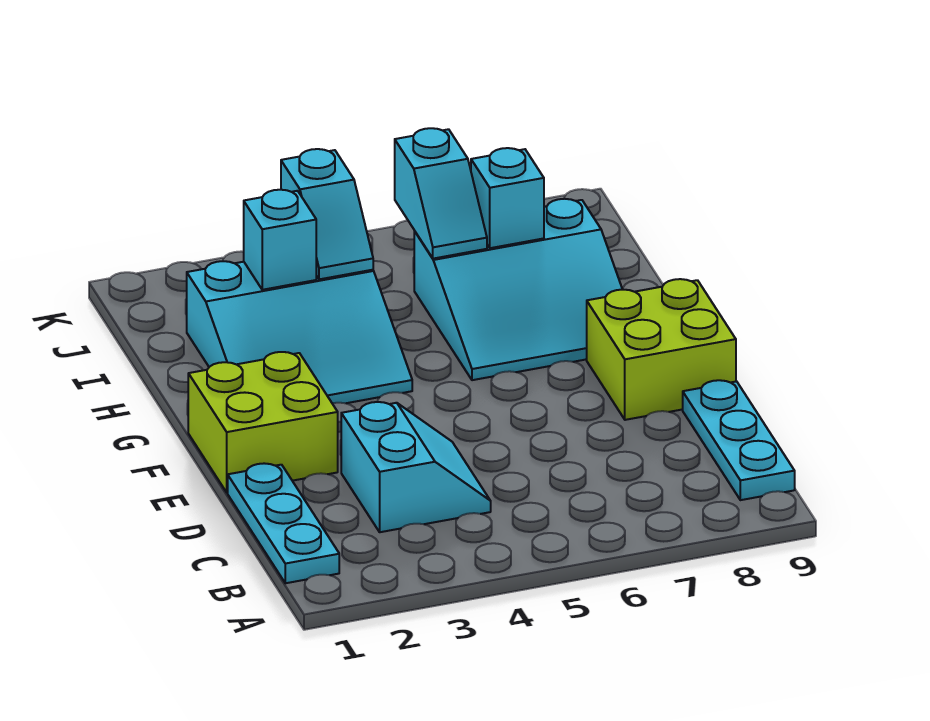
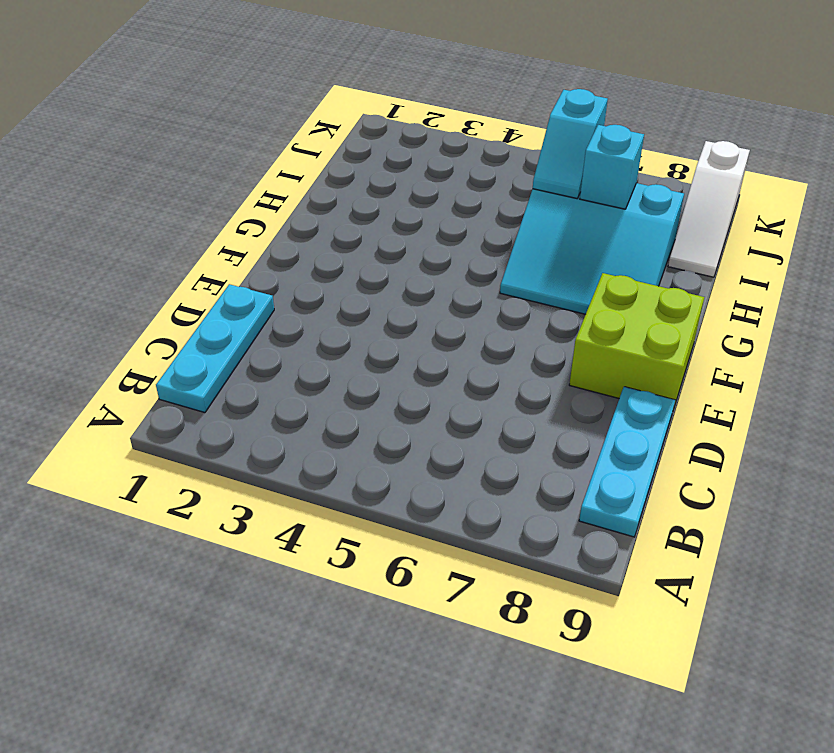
white slope I9:K9 level 1 top K -> none
none -> cyan slope C3:D4 level 1 top 3
none -> lime brick E1:F2 level 1

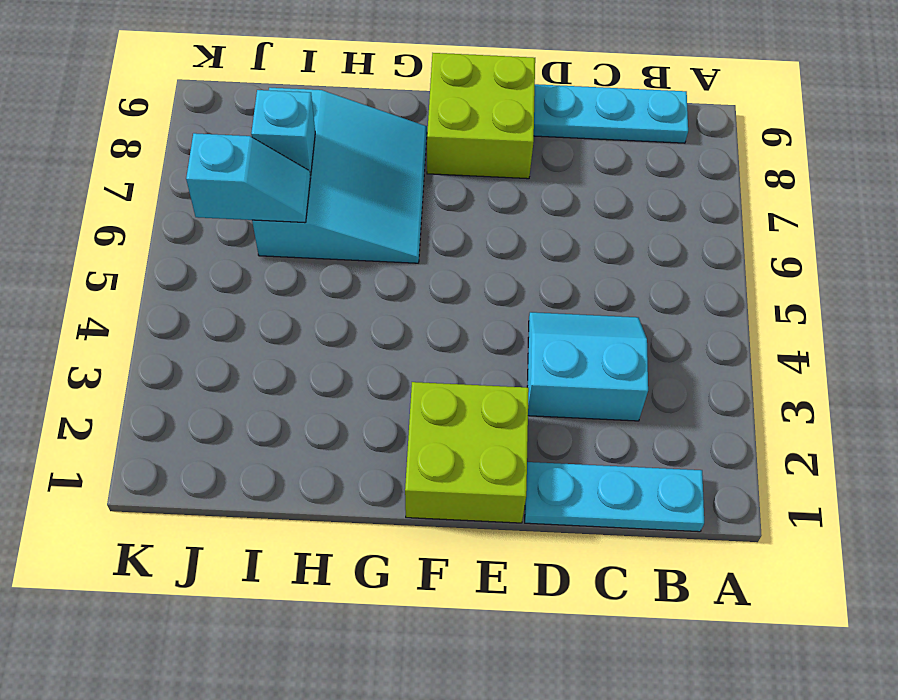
none -> cyan slope G2:I4 level 1 top I
none -> cyan brick I3 level 2

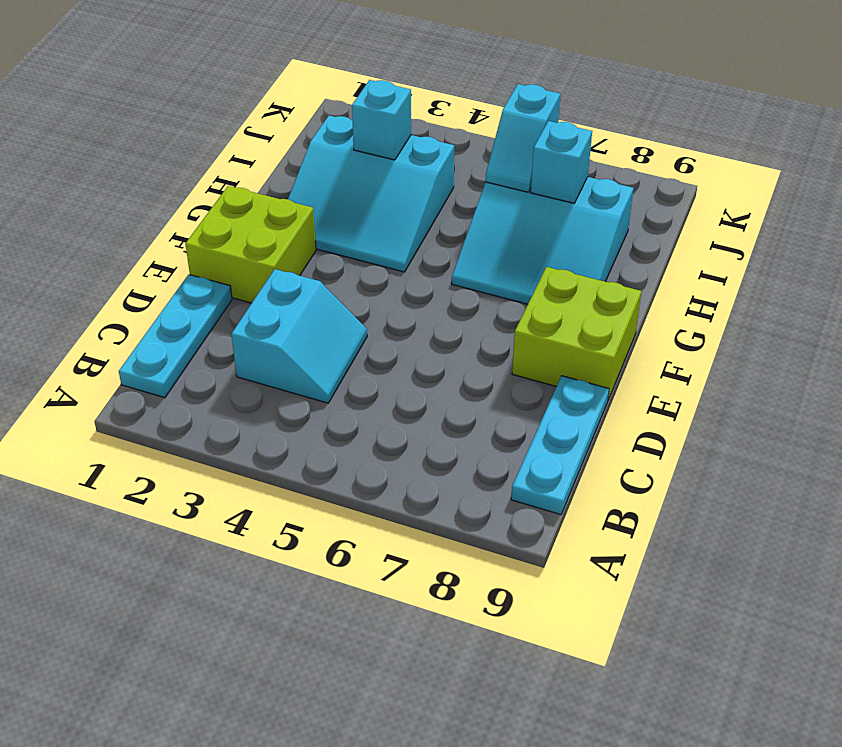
none -> cyan slope I4:J4 level 2 top J

